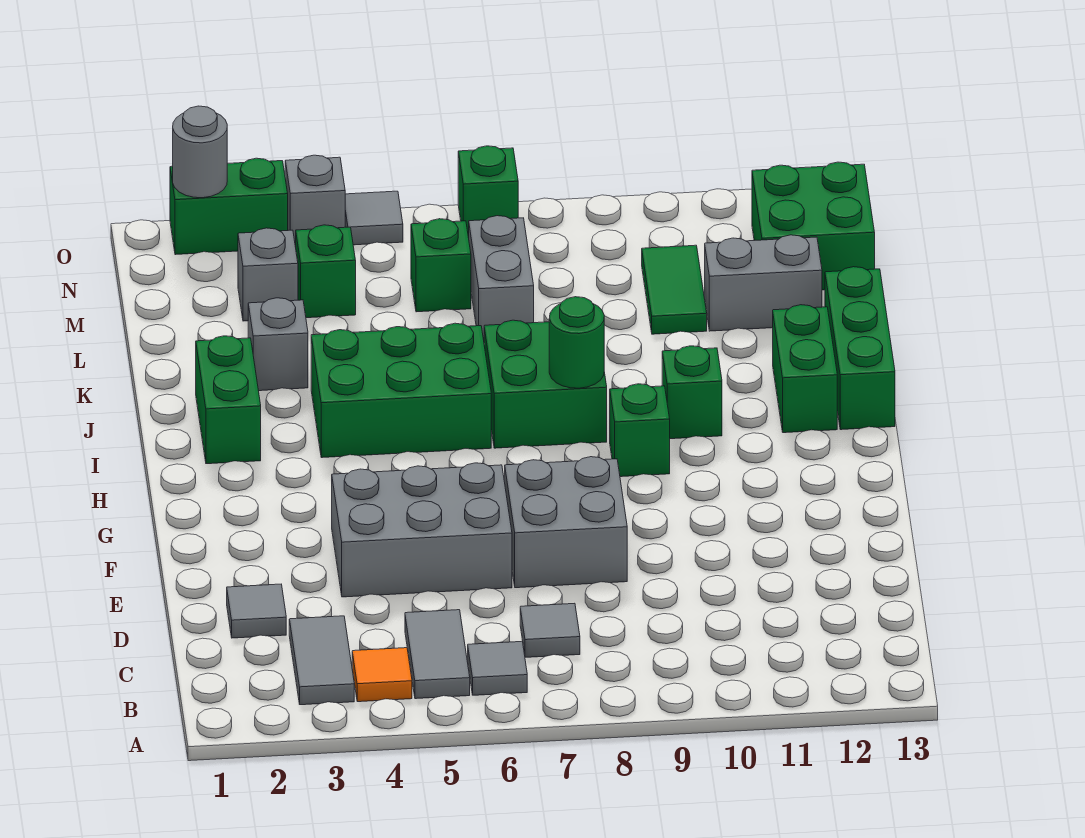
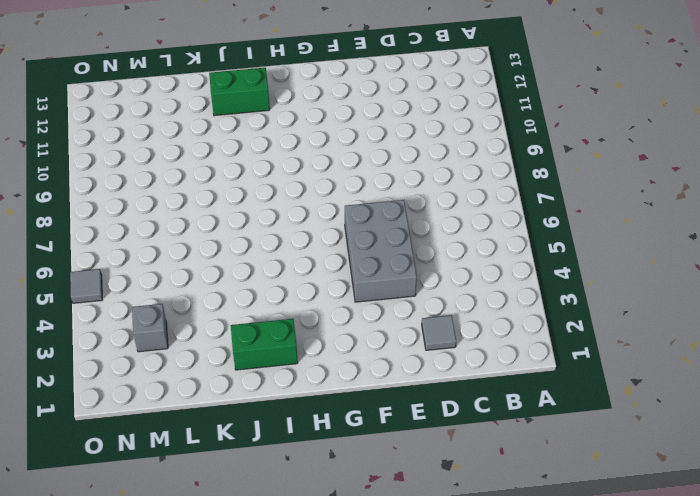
none -> grey tile B3:C3 level 1
none -> orange tile B4 level 1
none -> grey tile B5:C5 level 1

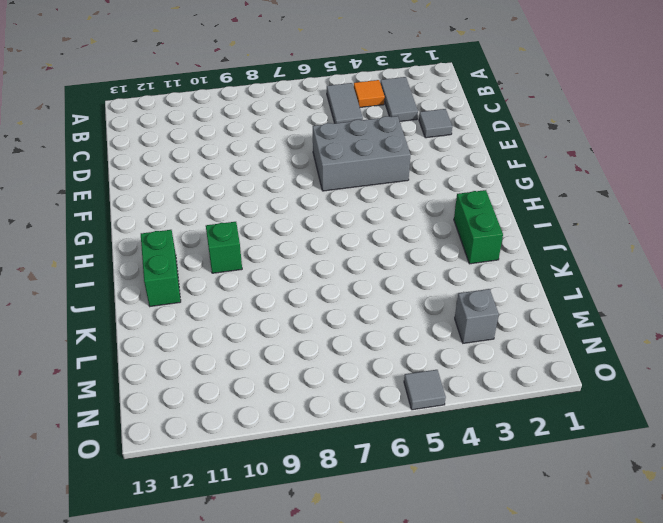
none -> grey tile B6 level 1
none -> grey tile C7 level 1
none -> grey brick E7:F8 level 1

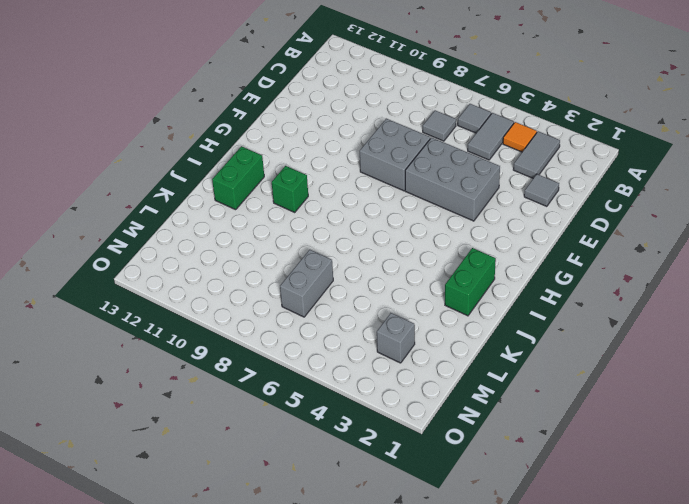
none -> green brick H9 level 1
none -> green brick I4:J6 level 1
none -> green brick I7:J8 level 1

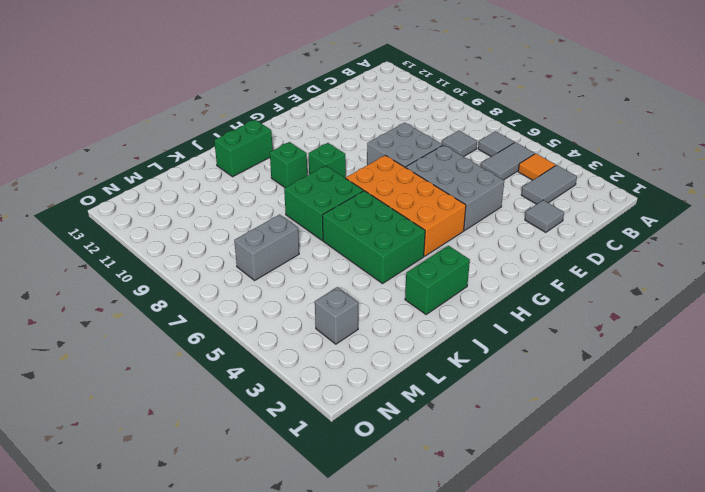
orange brick G4:H7 level 1 -> none
none -> green brick I13:K13 level 1
none -> grey brick K3 level 1
none -> green tile L10:M10 level 1

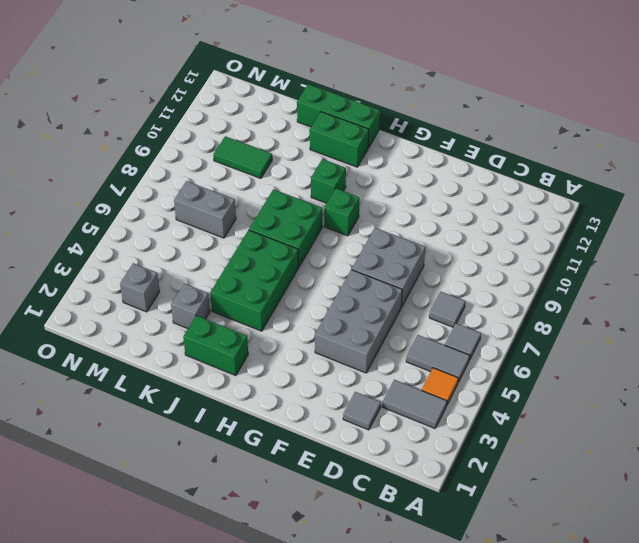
none -> grey brick L11:L12 level 1
none -> green brick M4 level 1
none -> green brick M6 level 1

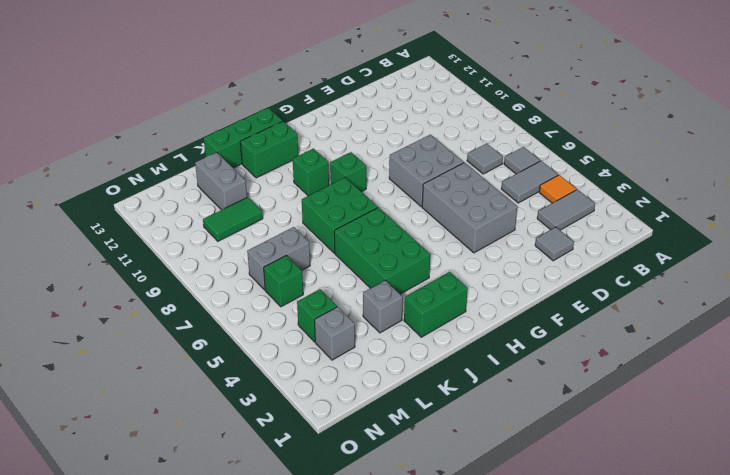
none -> green brick M12:N13 level 1
none -> green brick O2:O3 level 1
none -> grey brick O4 level 1

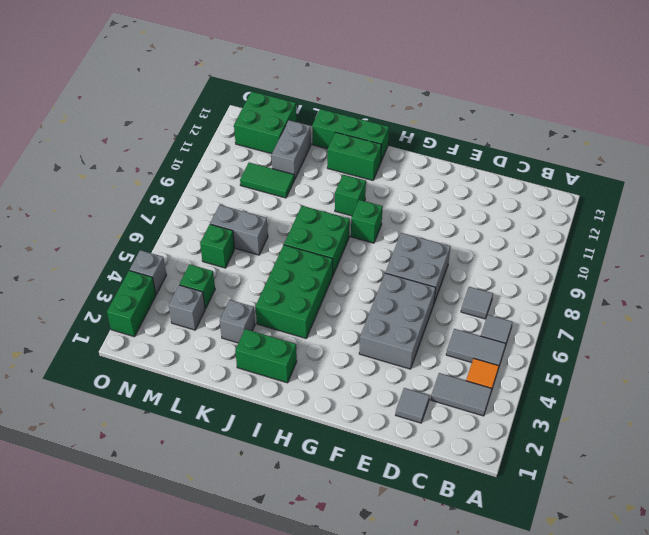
none -> grey tile O5 level 1
none -> green brick O7 level 1
none -> green round brick I8 level 2

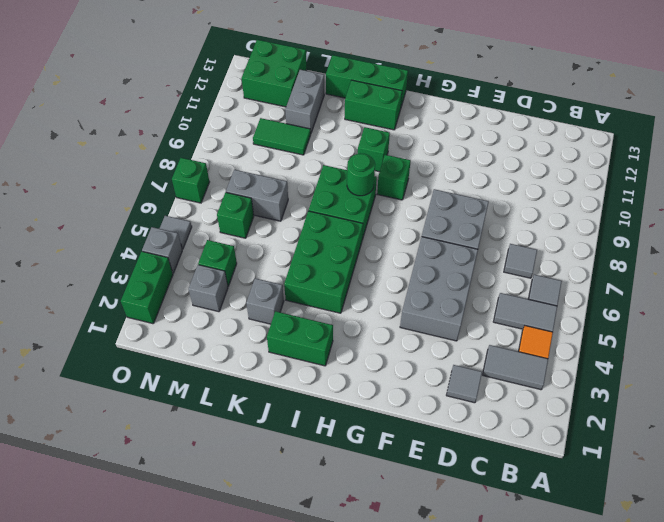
none -> grey round brick O2 level 2

